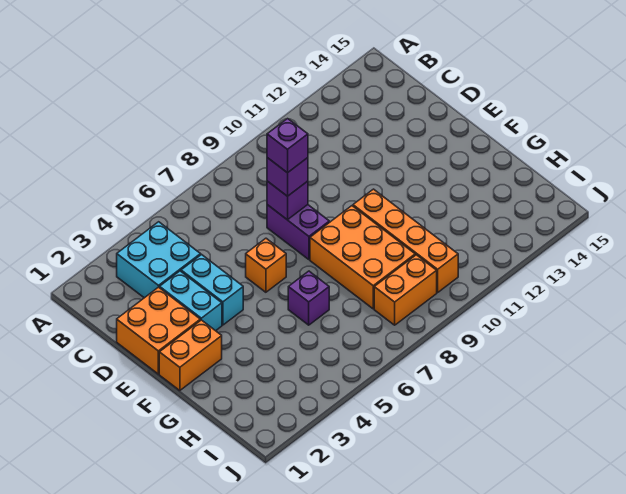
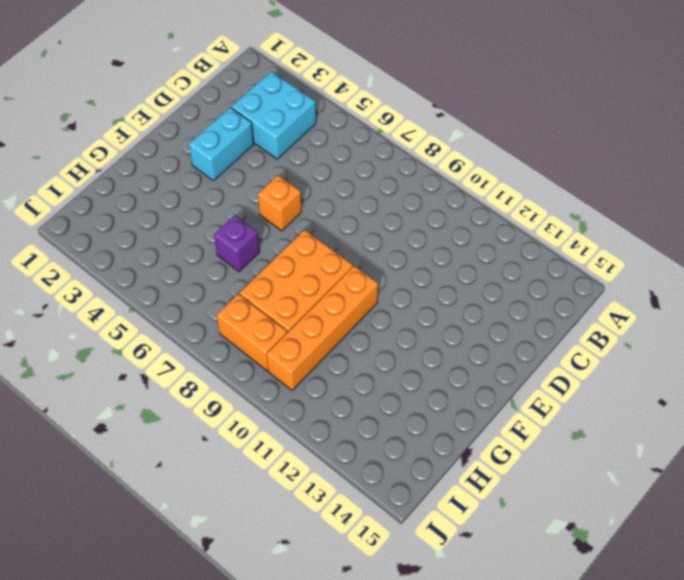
none -> orange brick D1:E2 level 1
none -> cyan brick D4:E4 level 1
none -> purple brick D8:E8 level 1

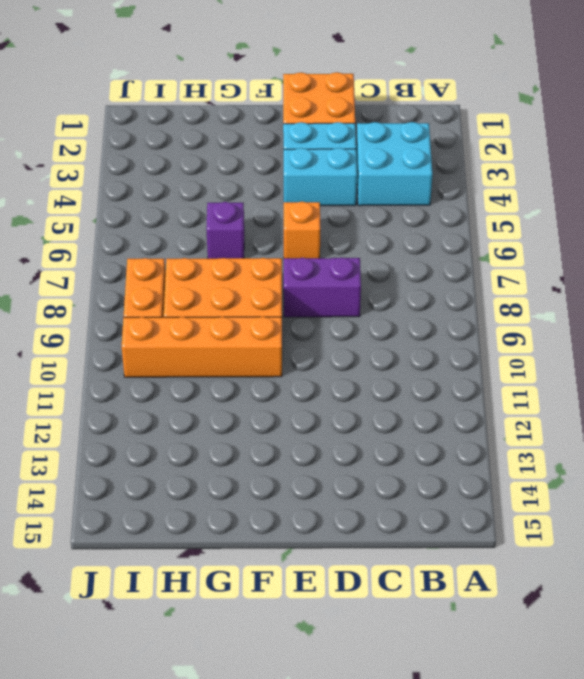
none -> orange brick F1:F2 level 1
none -> purple brick D8 level 2
none -> purple brick D8 level 3

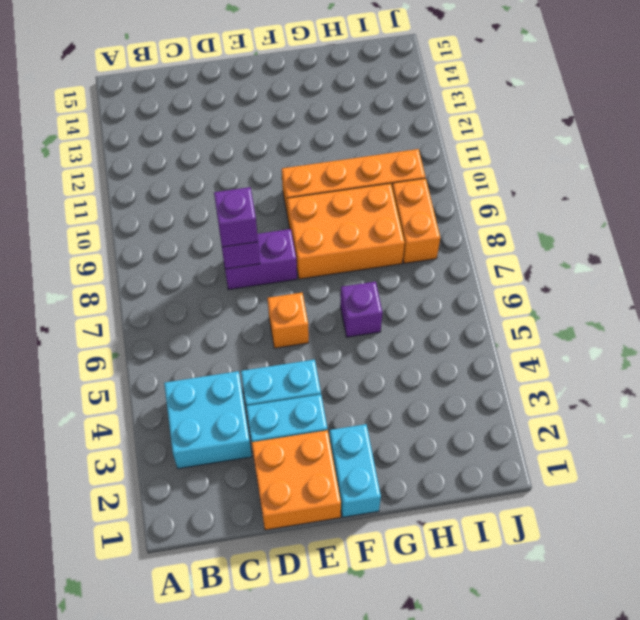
cyan brick F1:F2 level 1 -> orange brick F1:F2 level 1
none -> purple brick D8 level 4

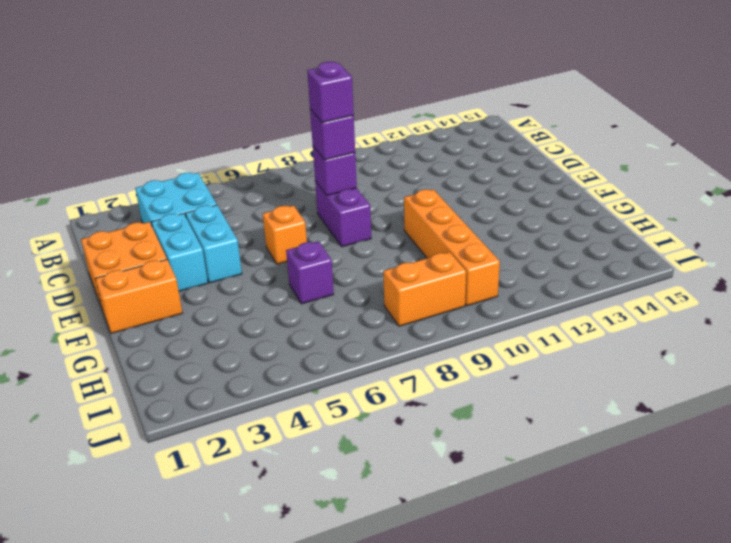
none -> orange brick F8:H9 level 1

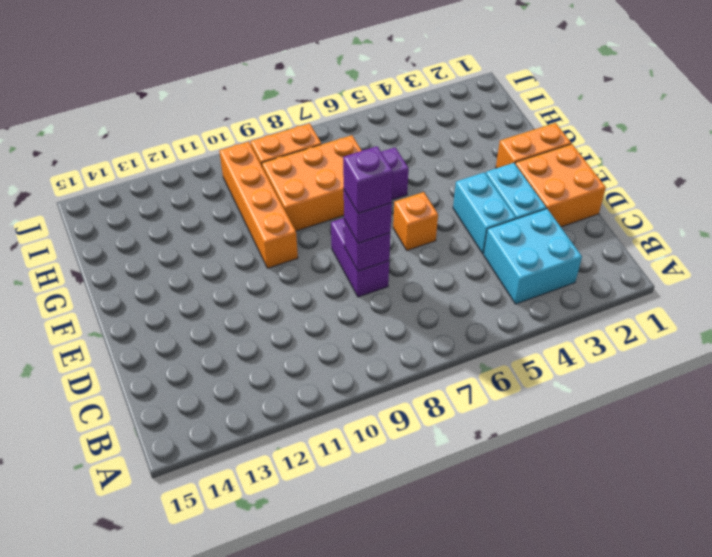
orange brick G7:H9 level 1 -> orange brick F8:H9 level 1

